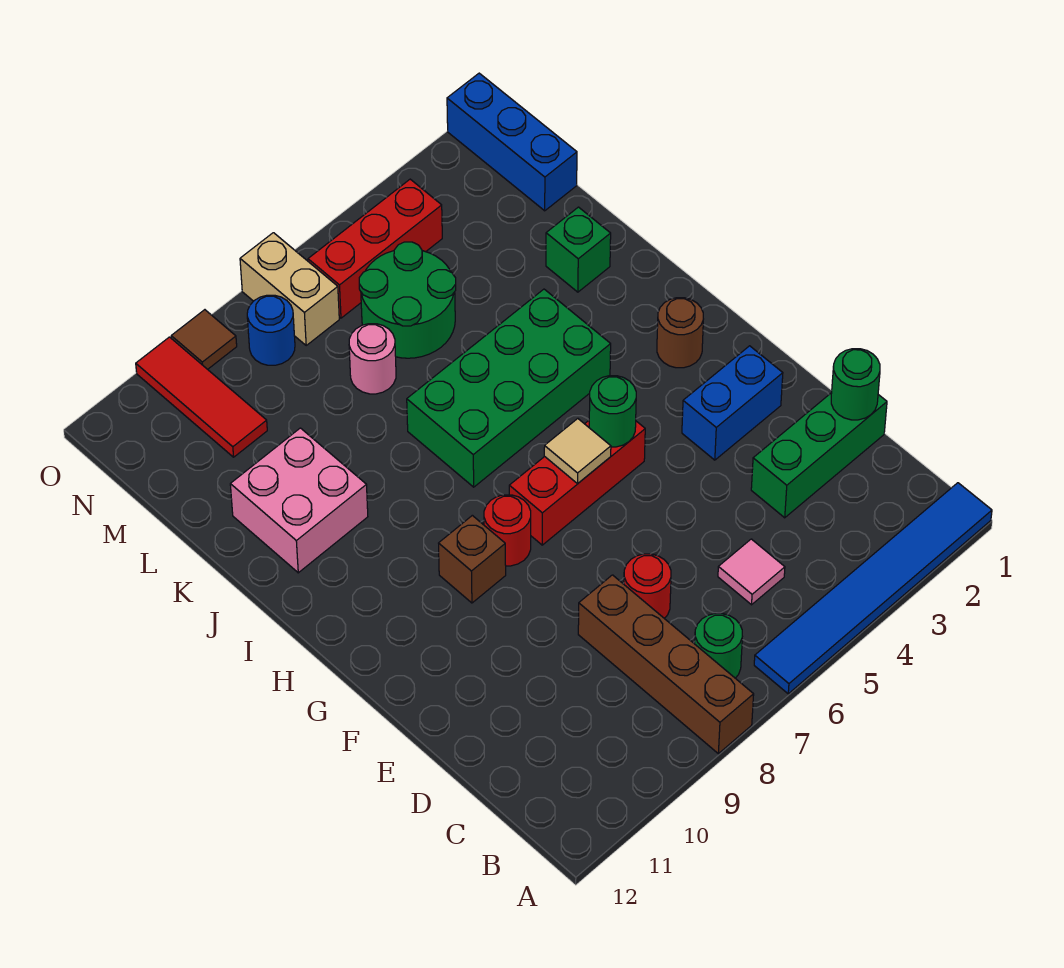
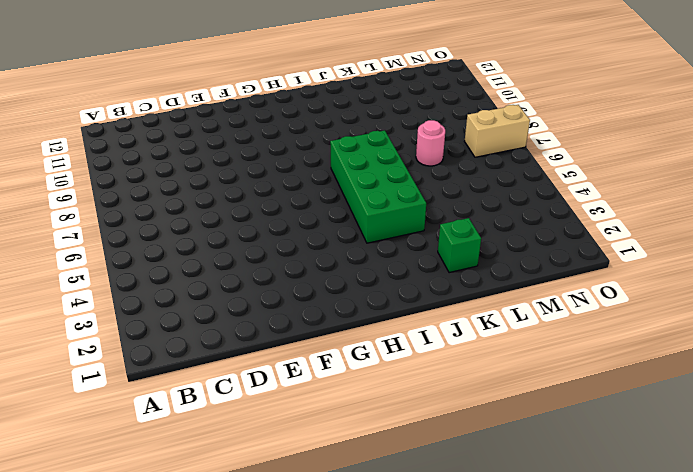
none -> blue tile A1:A6 level 1
none -> brown brick A8:D8 level 1
none -> green round brick B7 level 1

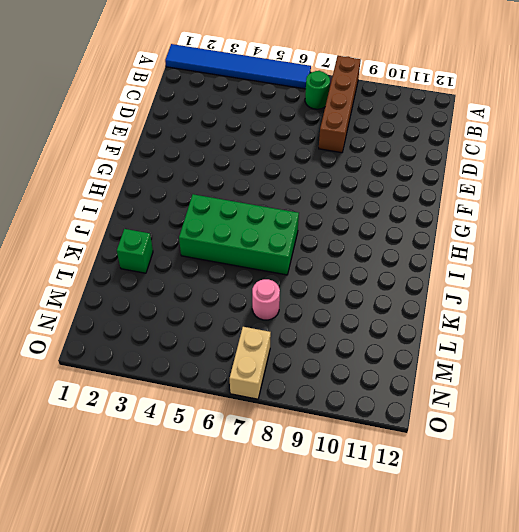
none -> pink tile C5 level 1
none -> green brick D1:D3 level 1
none -> red round brick D7 level 1

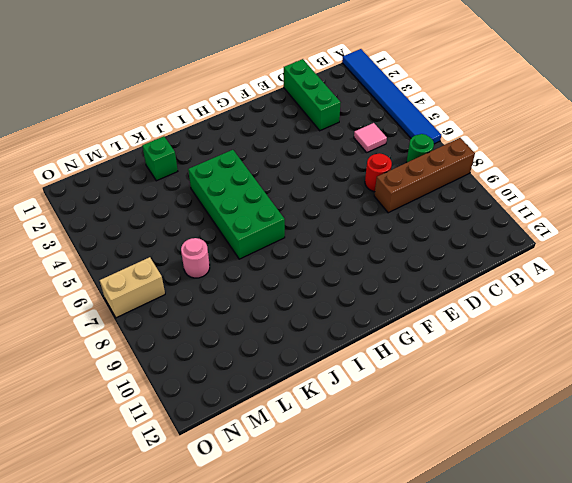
none -> blue brick F2:F3 level 1
none -> red brick G5:G7 level 1
none -> red round brick G8 level 1

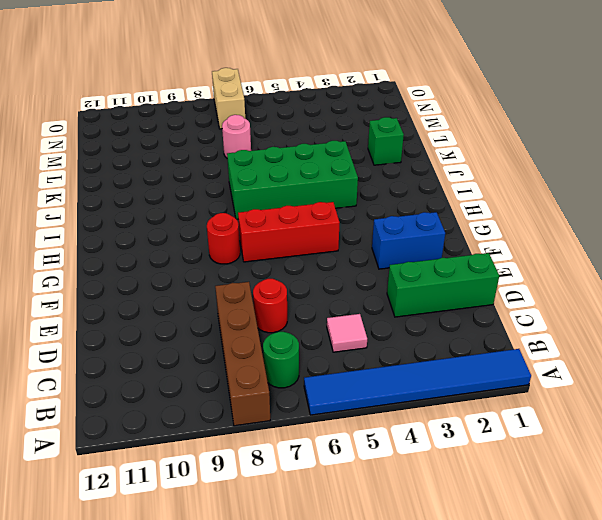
none -> brown brick G9 level 1
none -> brown round brick H2 level 1
none -> pink brick J10:K11 level 1

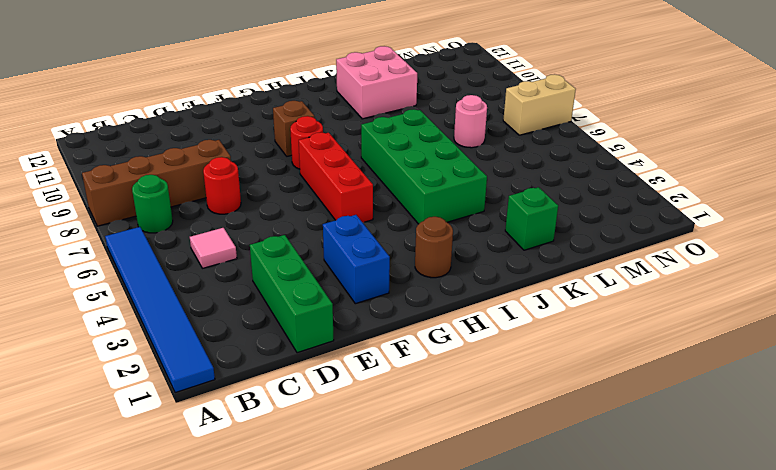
none -> green round brick L5:M6 level 1
none -> blue brick M1:O1 level 1
none -> red tile M10:O10 level 1

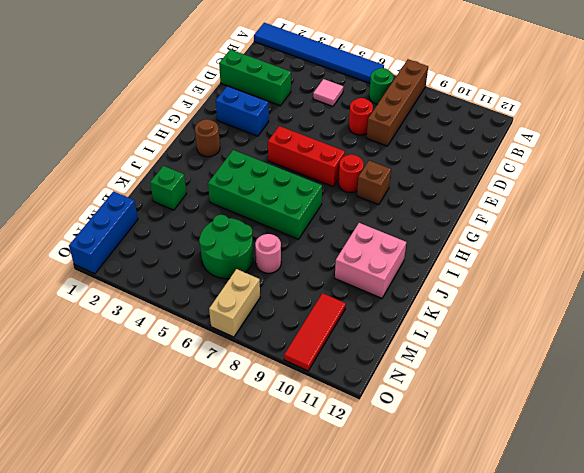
none -> red brick N4:N6 level 1
none -> blue round brick N8 level 1
none -> brown tile O9 level 1

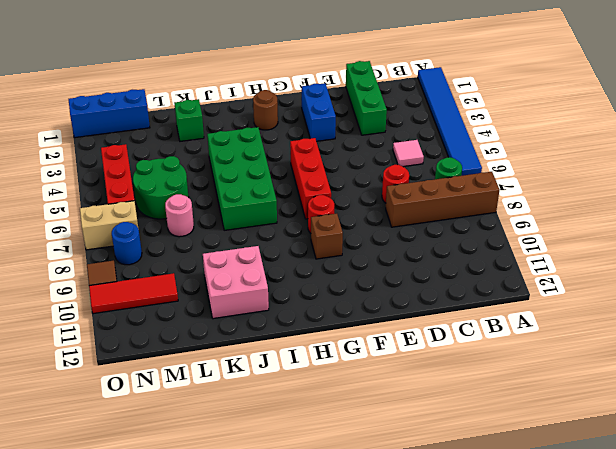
none -> green round brick D1 level 2
none -> green round brick G5 level 2
none -> tan tile G6 level 2

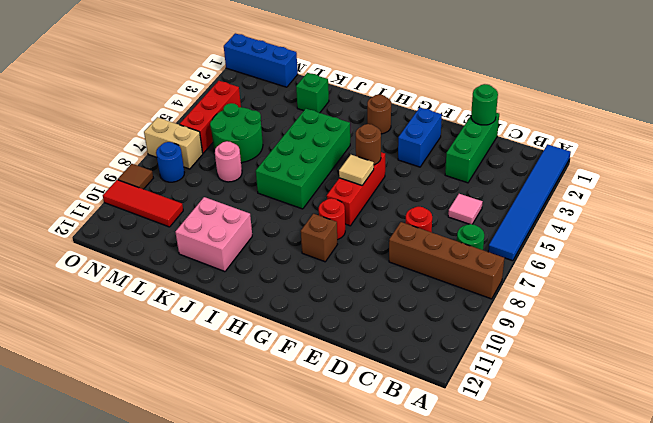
brown round brick G5 level 2 -> green round brick G5 level 2

